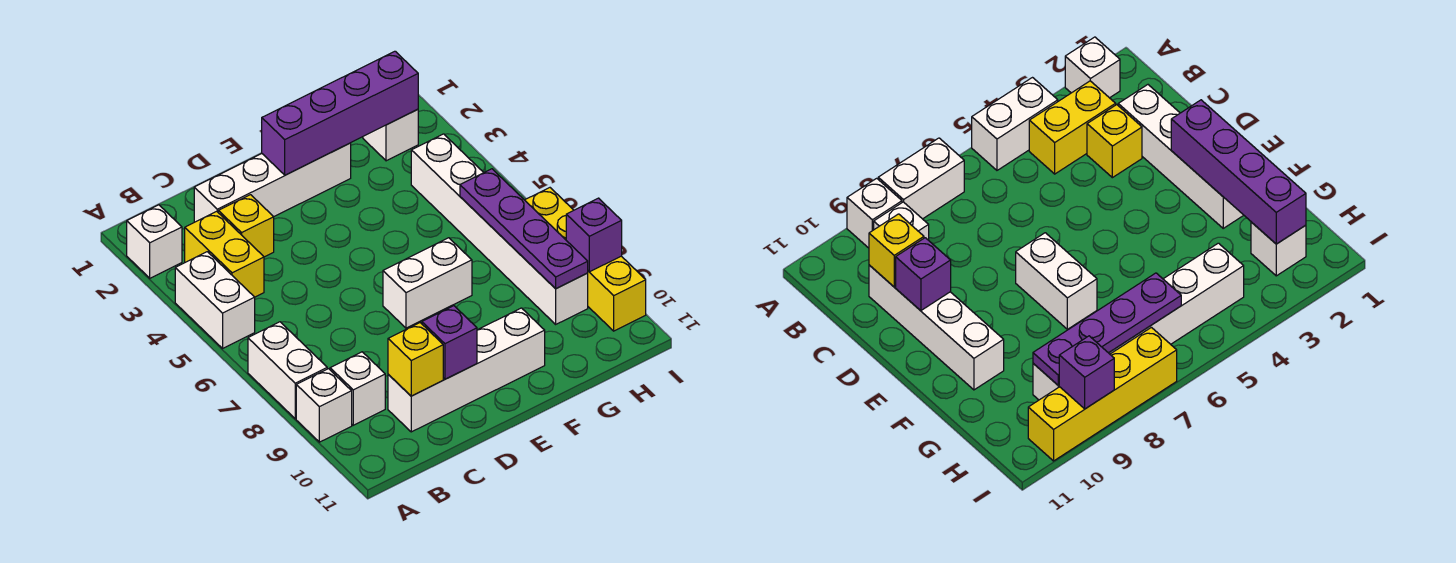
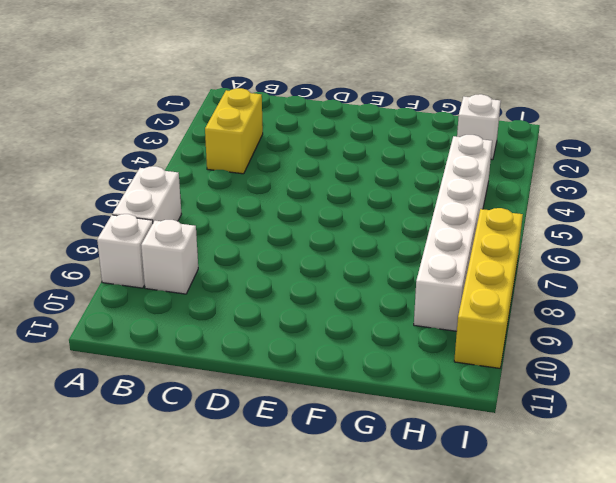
none -> white brick A2 level 1
none -> white brick A4:A5 level 1
none -> white brick C2:F2 level 1

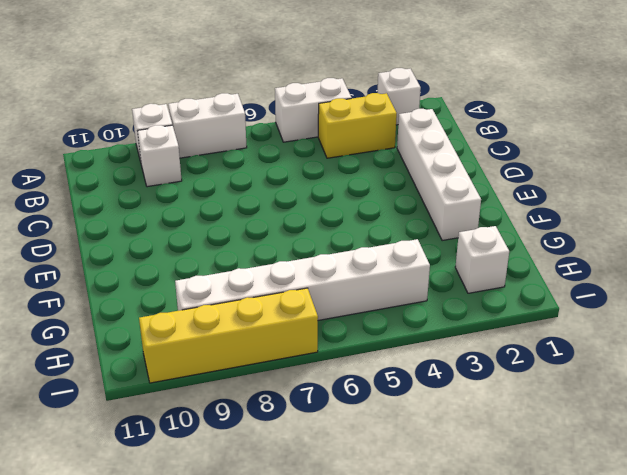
none -> yellow brick C3 level 1
none -> white brick C10:F10 level 1
none -> white brick E7:F7 level 1

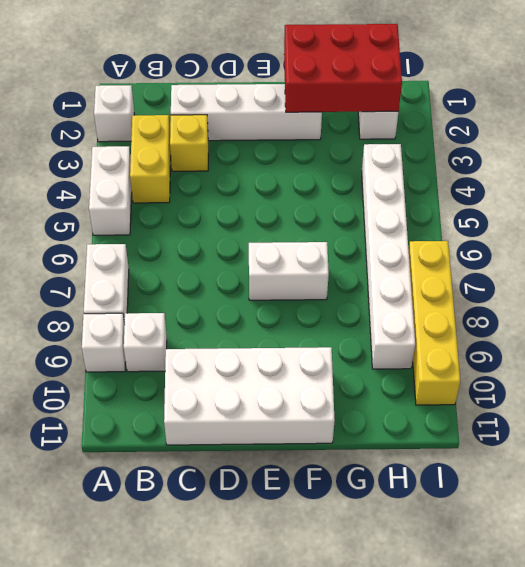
white brick C10:F11 level 1 -> white brick C10:F10 level 1
red brick F1:H2 level 2 -> purple brick E2:H2 level 2
none -> yellow brick C10 level 2
none -> purple brick D10 level 2
none -> purple plate H6:H9 level 2

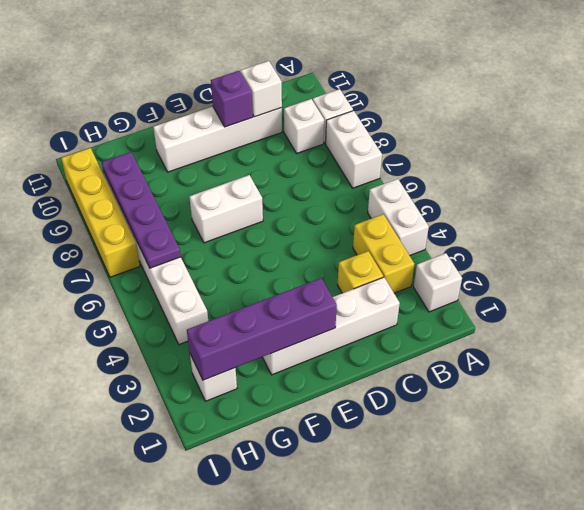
white brick C10 level 2 -> yellow brick C10 level 2
none -> purple brick I9 level 2

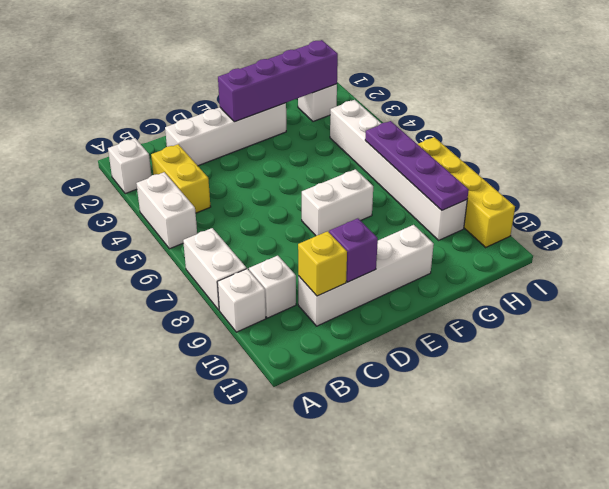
none -> yellow brick C3 level 1
none -> purple brick I9 level 2

